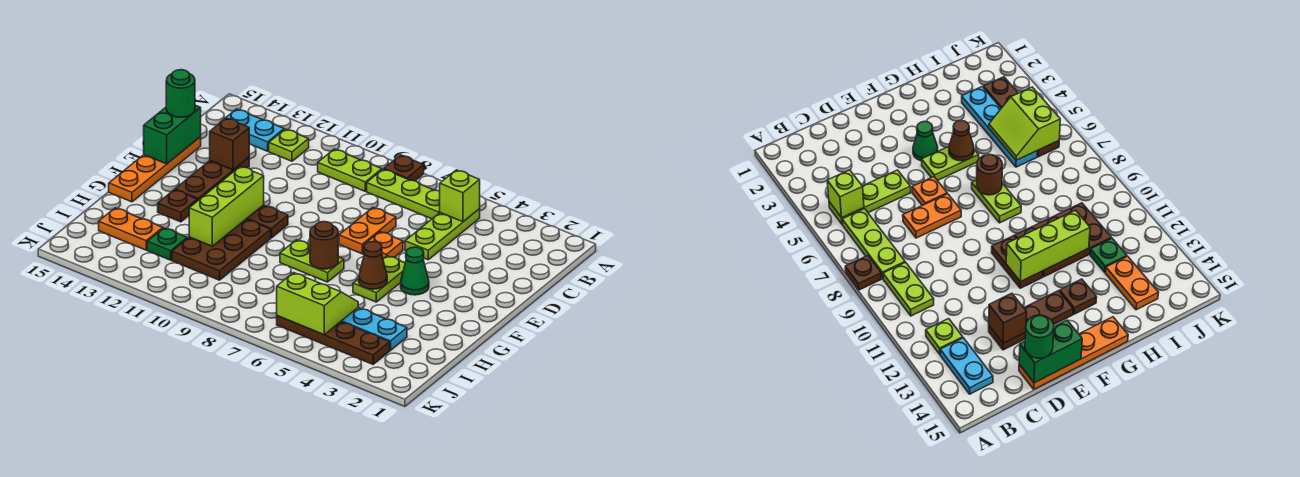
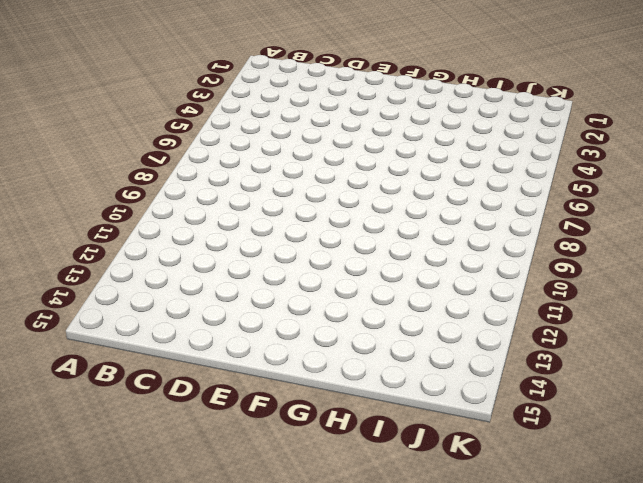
none -> brown plate A8 level 1
none -> lime plate B5:D5 level 1
none -> lime plate B6:B8 level 1

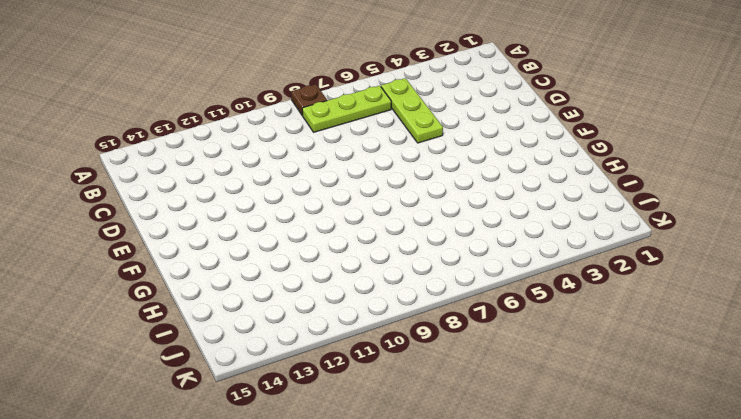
none -> lime plate B9:B10 level 1
none -> lime plate B12 level 1
none -> cyan plate B13:B14 level 1

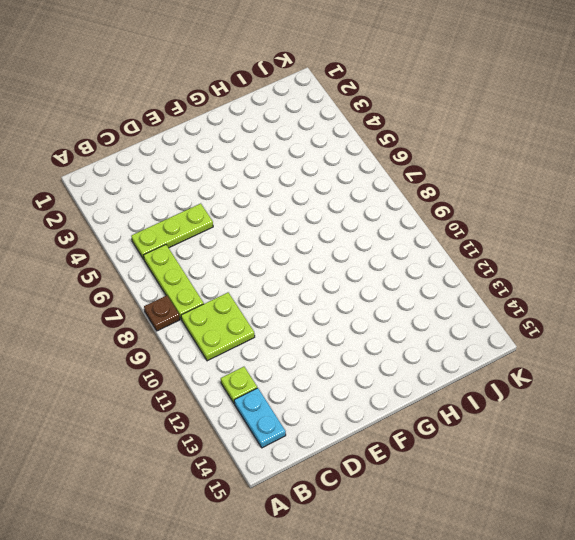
lime plate B9:C10 level 1 -> lime plate B9:B10 level 1
none -> orange plate D7:E7 level 1
none -> brown plate D13:F13 level 1
none -> orange plate D15:G15 level 1

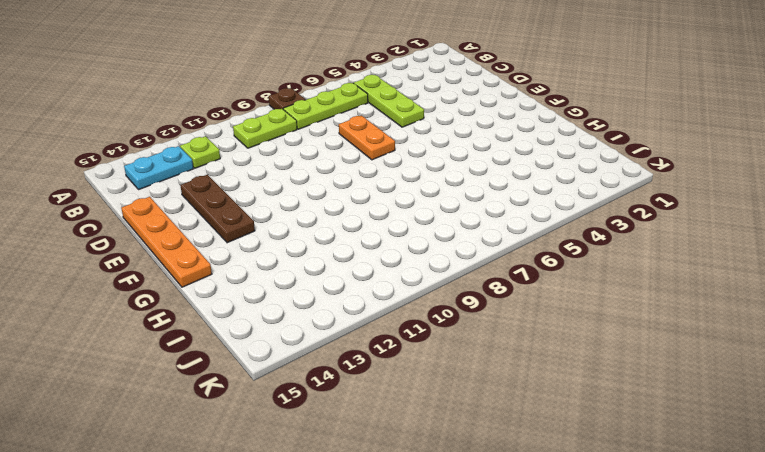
none -> orange plate E6 level 1
none -> green cone F4 level 1
none -> lime plate F5:G5 level 1

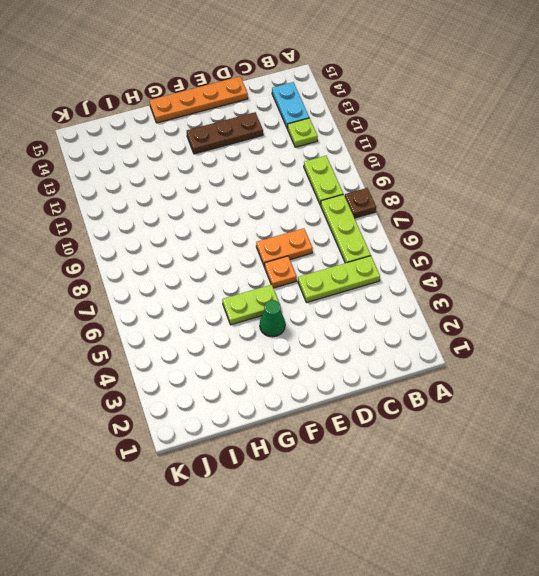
none -> brown plate F10:F11 level 1
none -> lime plate G7:G8 level 1
none -> brown plate G10:I11 level 1

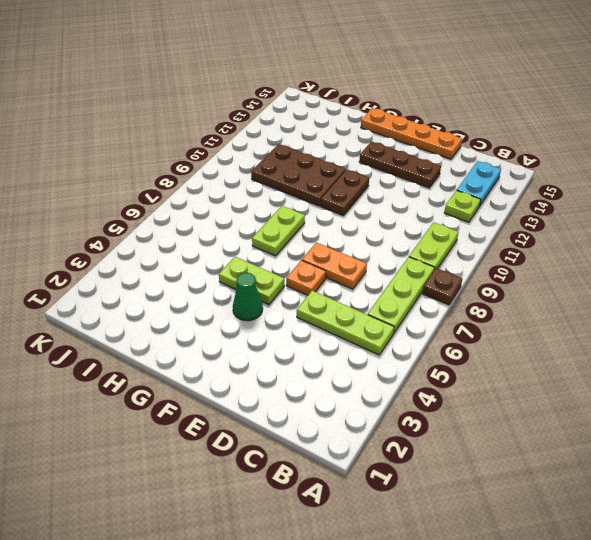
none -> brown plate G13 level 1
none -> cyan plate I3:I6 level 1
none -> green plate I12 level 1

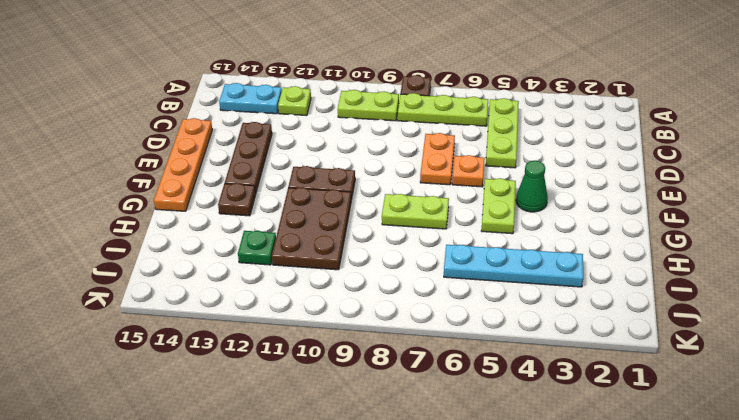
none -> orange plate I13:I14 level 1
none -> brown plate J3:J6 level 1
none -> lime brick B5 level 2

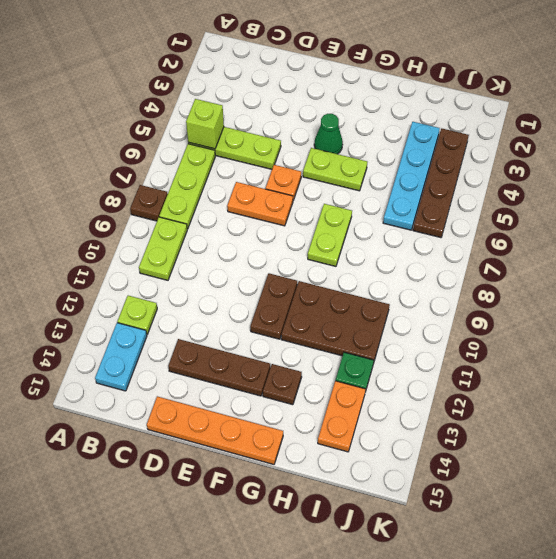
none -> brown brick D13 level 2
none -> green brick D15:E15 level 2
none -> lime brick F11:H11 level 2

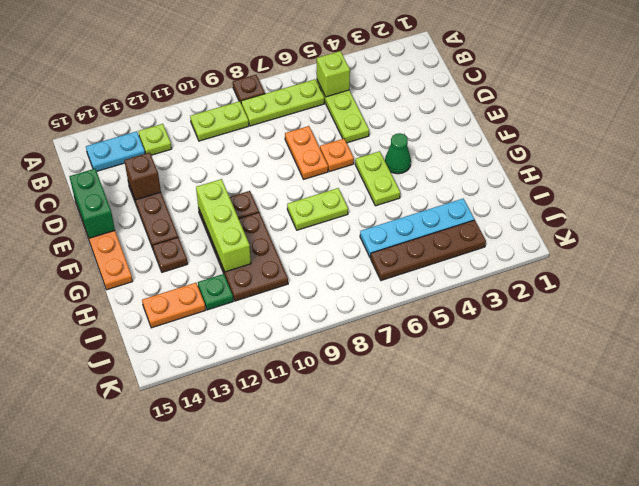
none -> brown cone G5 level 2
none -> brown round brick G7 level 2
none -> lime slope I5:J6 level 2 top J

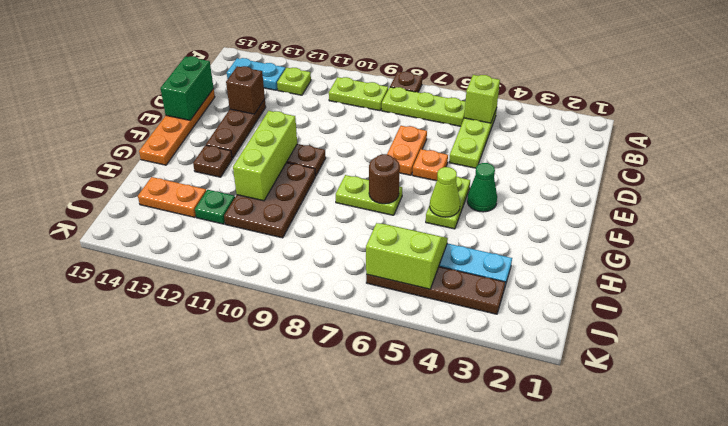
lime cone G5 level 2 -> brown cone G5 level 2
none -> green round brick D15 level 3

